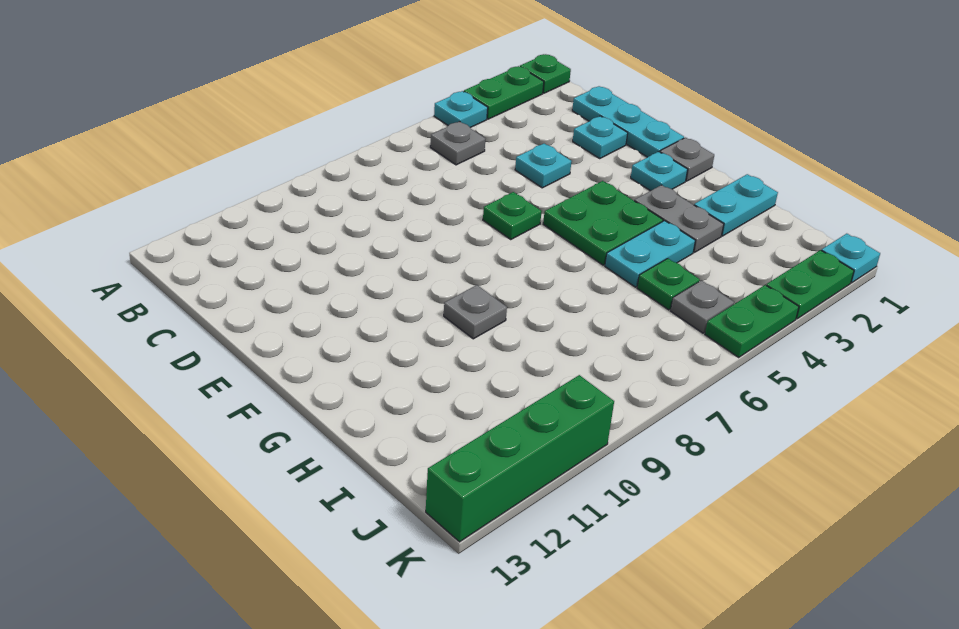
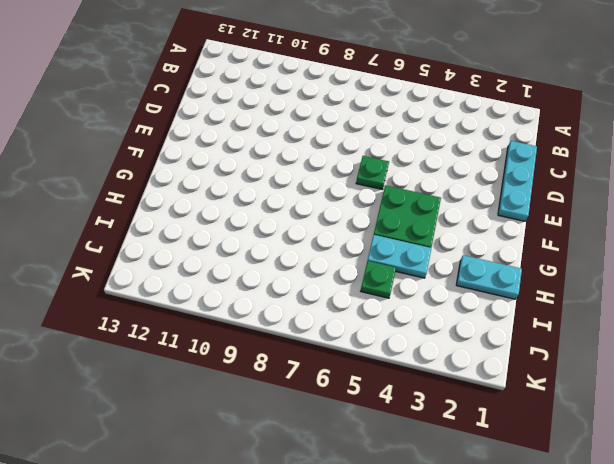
none -> green plate A1 level 1
none -> green plate A2:A3 level 1
none -> cyan plate A4 level 1

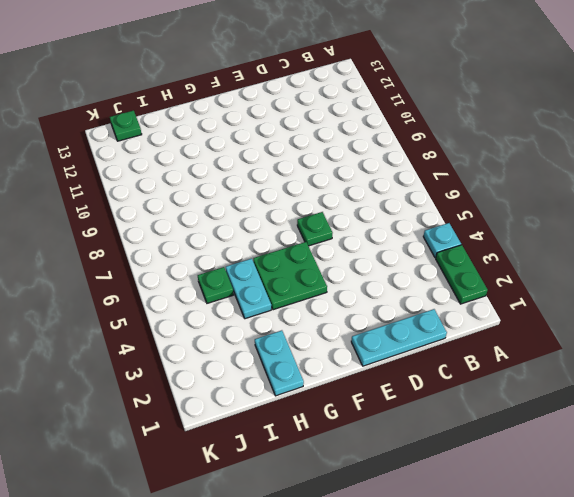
green plate J13 level 1 -> green plate A1 level 1
none -> grey plate B5 level 1
none -> cyan plate D2 level 1
none -> cyan plate D4 level 1

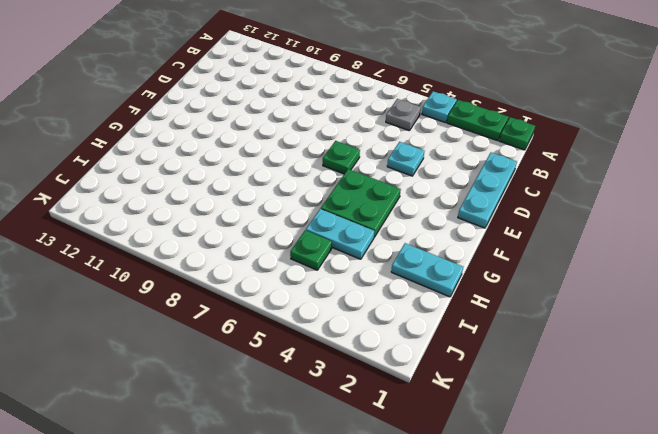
none -> cyan plate D2 level 1
none -> grey plate F1 level 1
none -> cyan plate F2 level 1

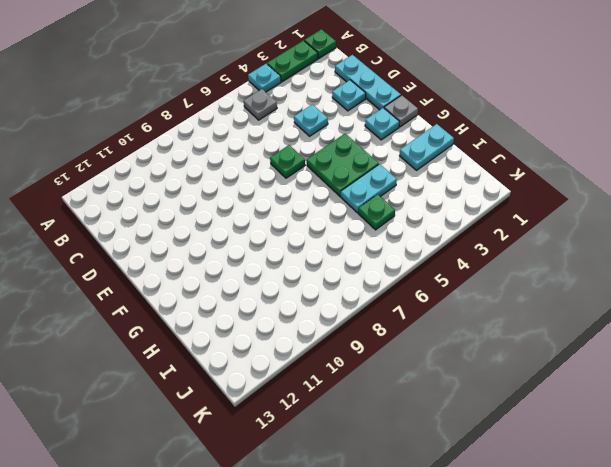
none -> grey plate G3:H3 level 1
none -> grey plate G9 level 1
none -> grey plate J5 level 1

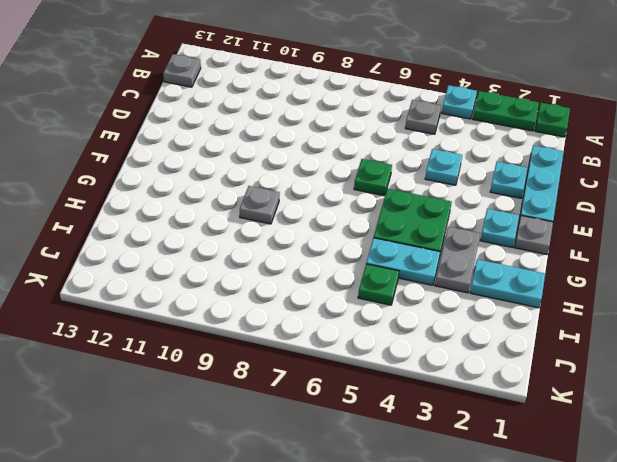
grey plate B13 level 1 -> grey plate J5 level 1
none -> cyan plate K1 level 1
none -> green plate K2:K3 level 1
none -> green plate K4:K5 level 1

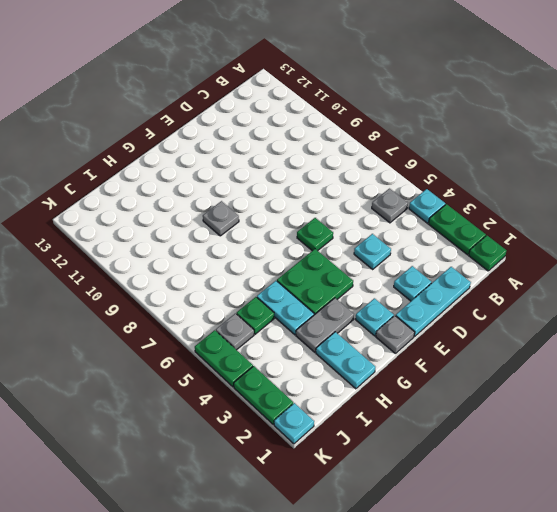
none -> green brick K10:K13 level 1

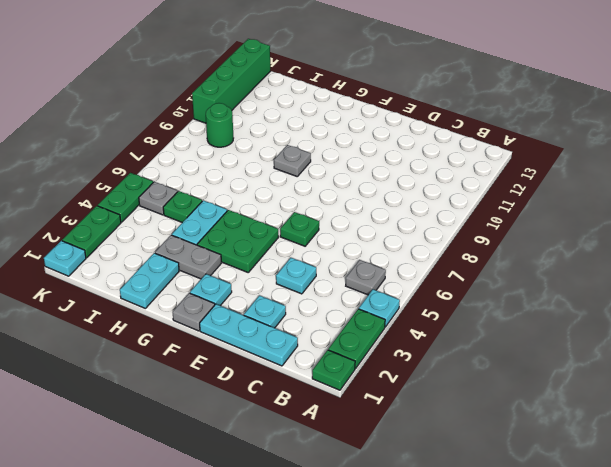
green round brick J9 level 1 -> none

